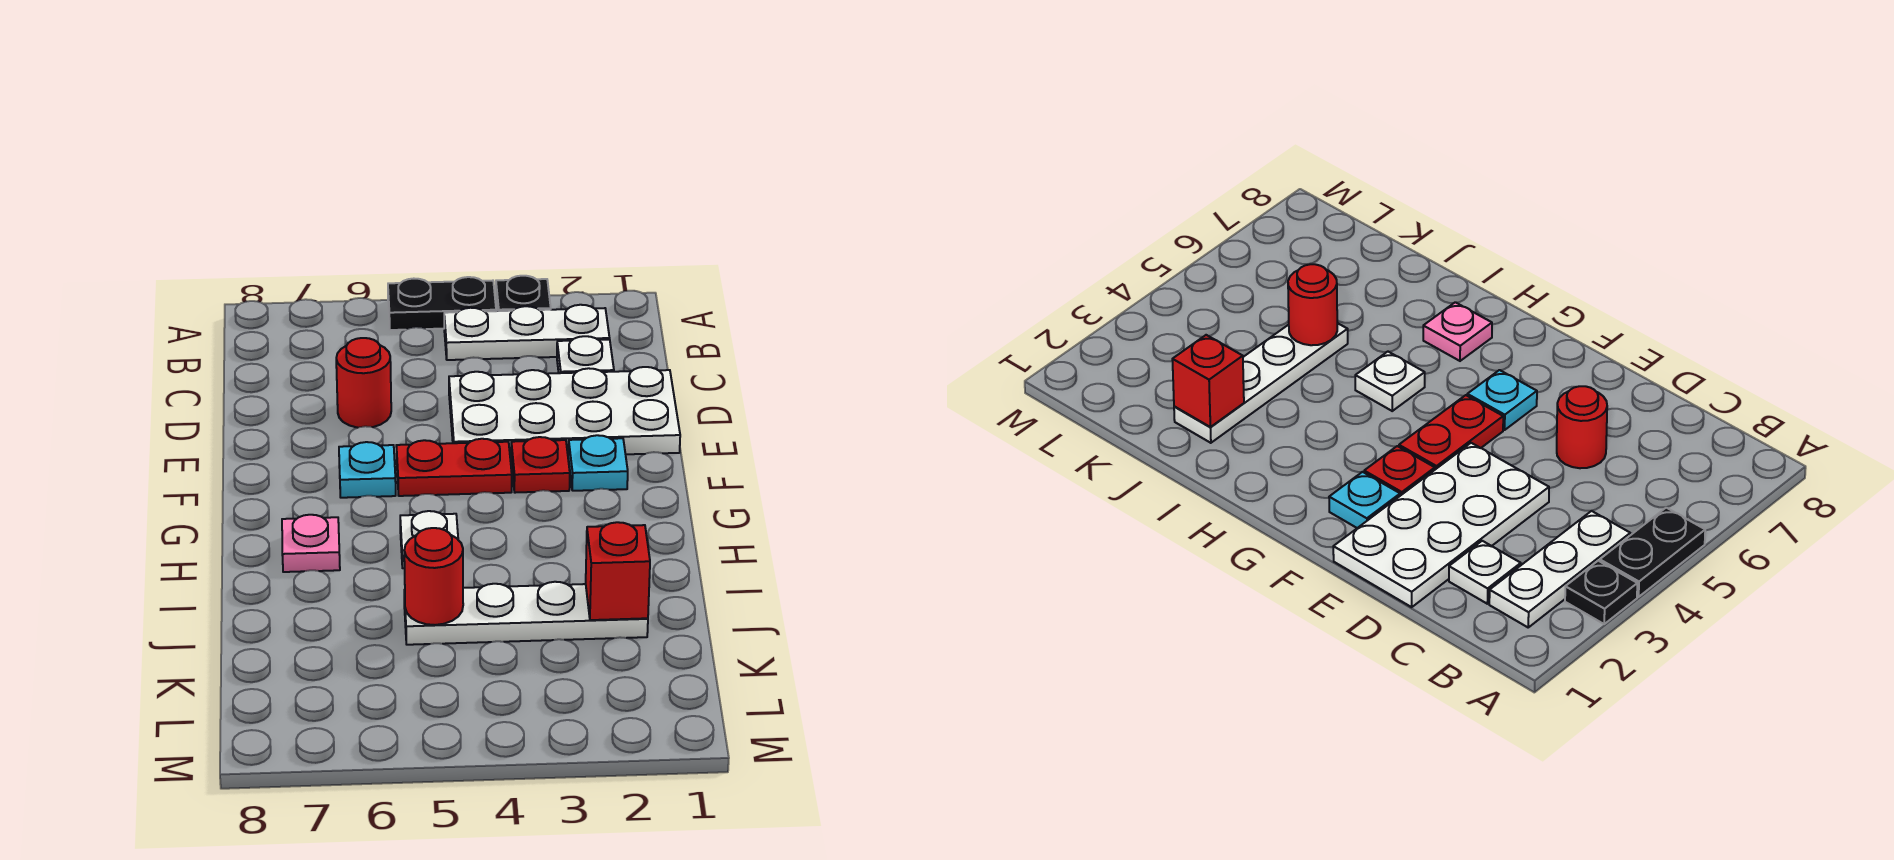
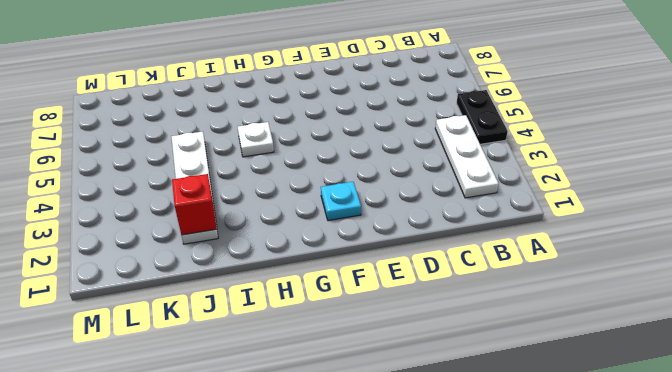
none -> black plate A3 level 1
none -> white plate C2 level 1
none -> white plate D1:E4 level 1

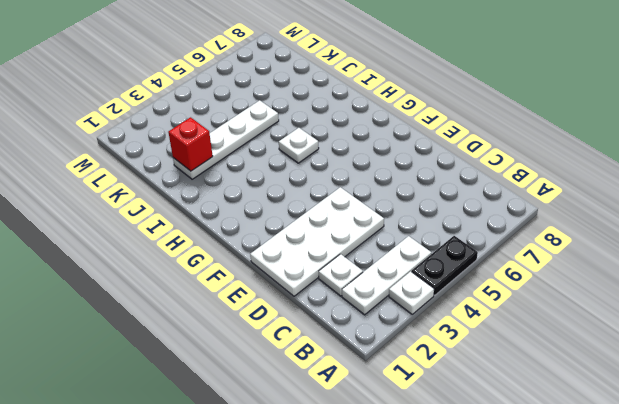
white plate A3 level 1 -> black plate A3 level 1
none -> red round brick D6 level 1
none -> cyan plate F2 level 1
none -> red plate F3 level 1

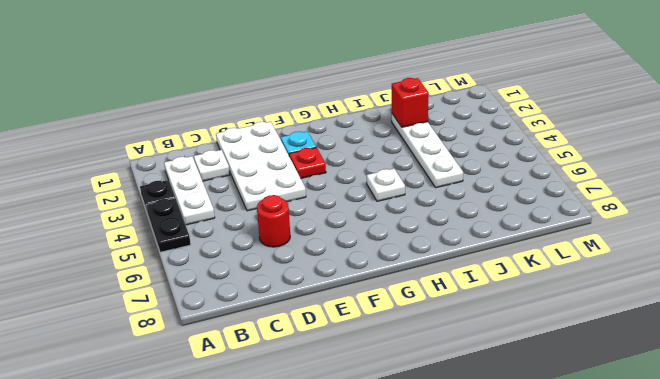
none -> red plate F4:F5 level 1
none -> cyan plate F6 level 1
none -> pink plate H7 level 1

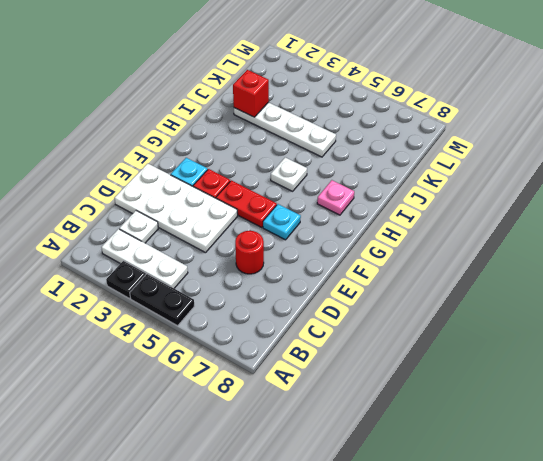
none -> red round brick J5 level 2

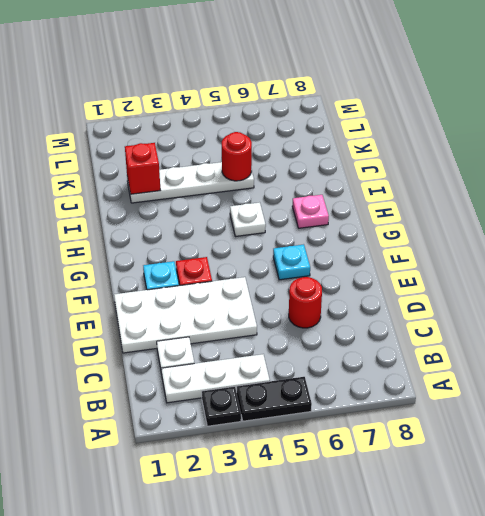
none -> red plate F4:F5 level 1

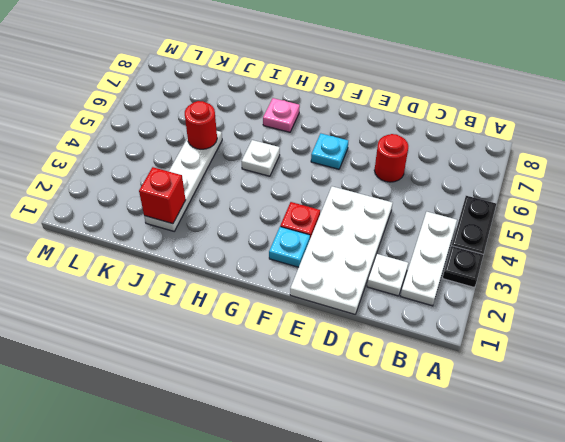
none -> red plate F4:F5 level 1

